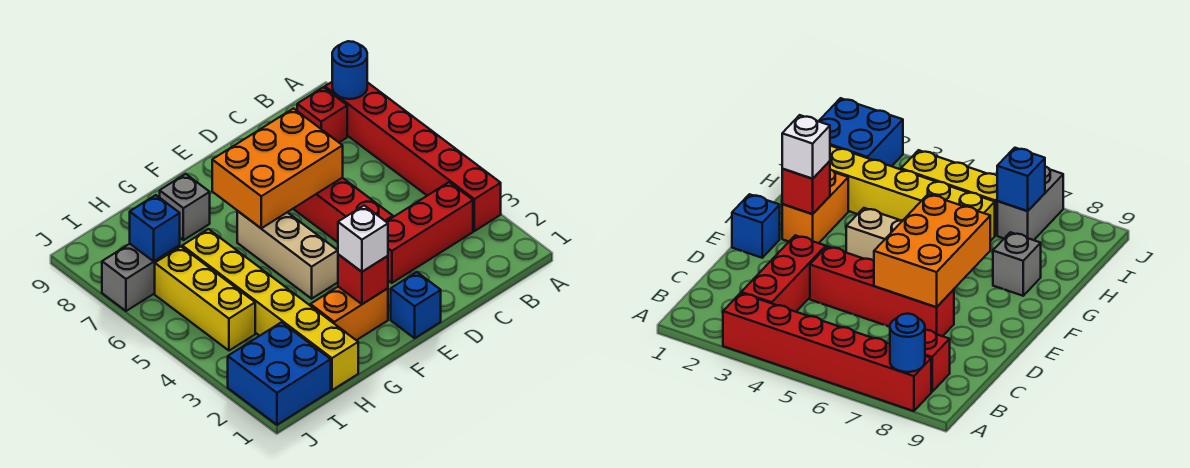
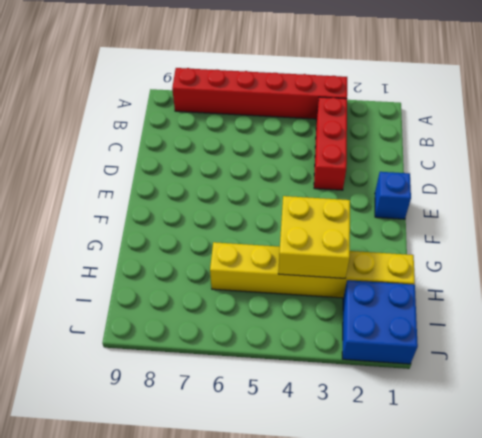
yellow brick G3:H4 level 2 -> none
none -> red brick B8 level 1
none -> red brick D4:D7 level 1
none -> orange brick F2:G2 level 1

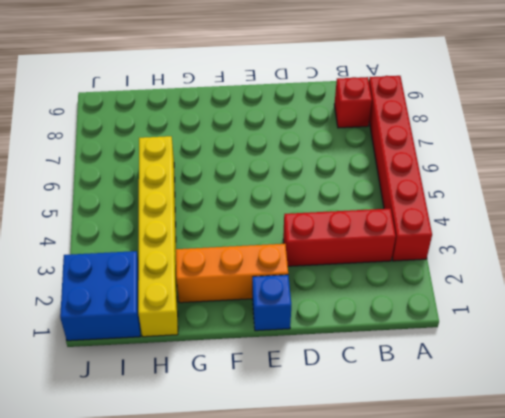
orange brick E2:G2 level 1 -> orange brick F2:G2 level 1
none -> red brick D4:D7 level 1
none -> tan brick F4:F6 level 1
none -> grey brick G8 level 1

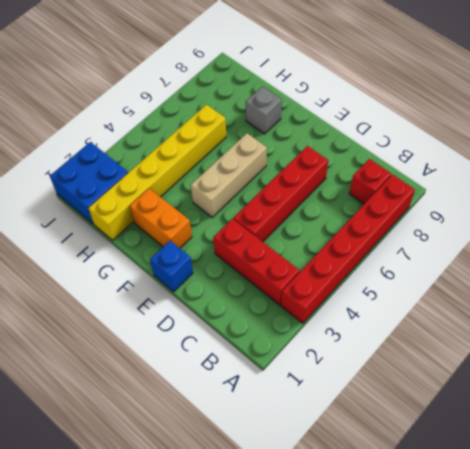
none -> yellow brick I4:I6 level 1
none -> grey brick I7:J7 level 1
none -> blue round brick A8 level 2

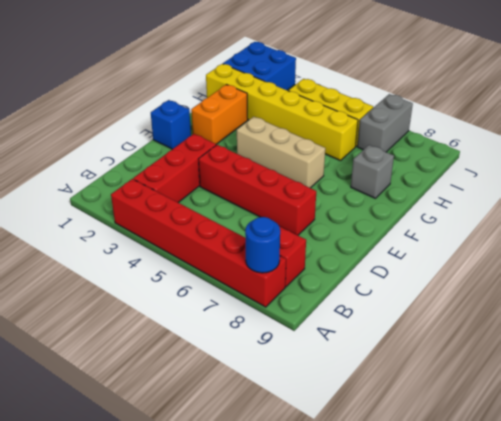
none -> orange brick D6:F7 level 2
none -> red brick F2 level 2
none -> blue brick I7 level 2

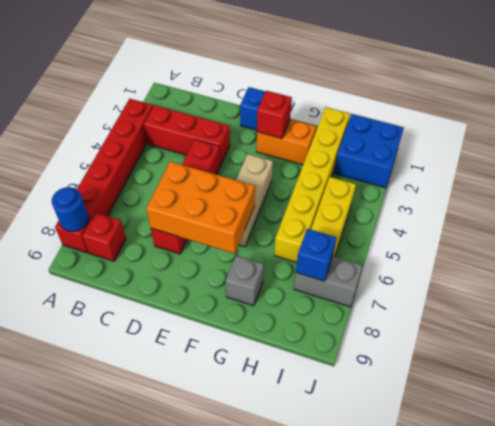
none -> white brick F2 level 3

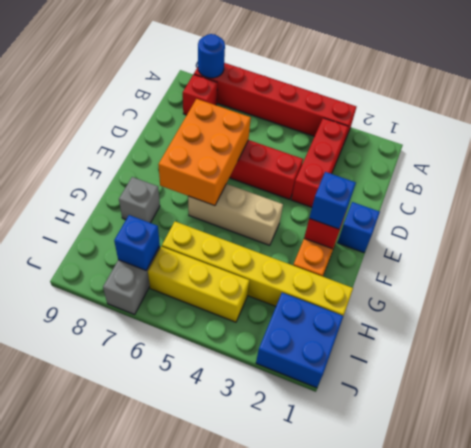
blue brick F2 level 3 -> white brick F2 level 3

